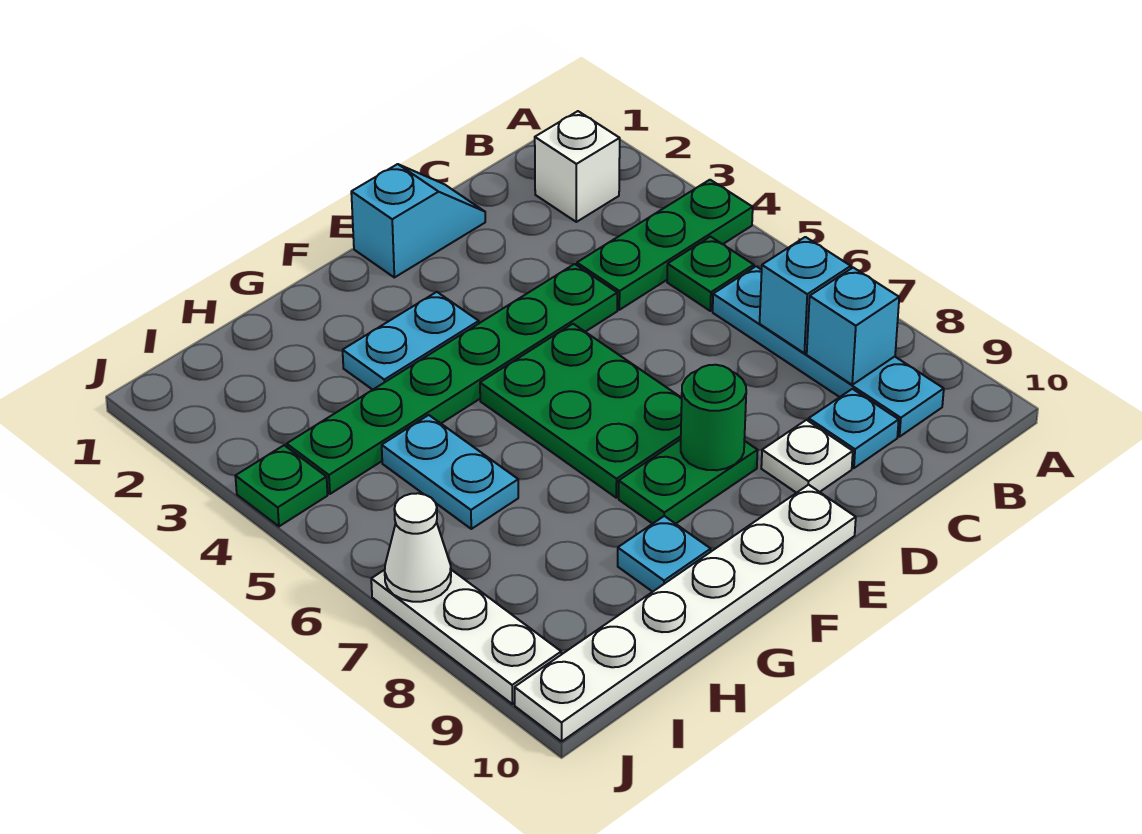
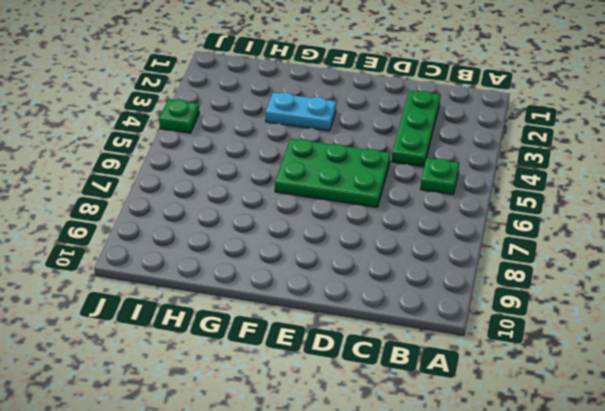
green plate C2:C4 level 1 -> green plate A4:C4 level 1
green plate D5:F6 level 1 -> green plate E5:F7 level 1
none -> white brick B2 level 1
none -> cyan plate B6:B9 level 1
none -> cyan plate C9 level 1

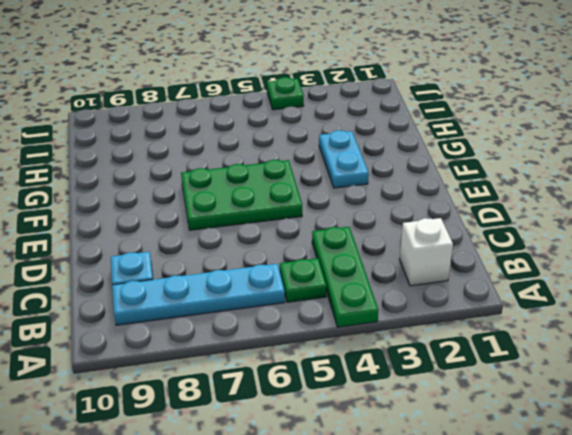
none -> cyan slope D1:E1 level 1 top E
none -> green plate D4:I4 level 1
none -> white plate D9 level 1

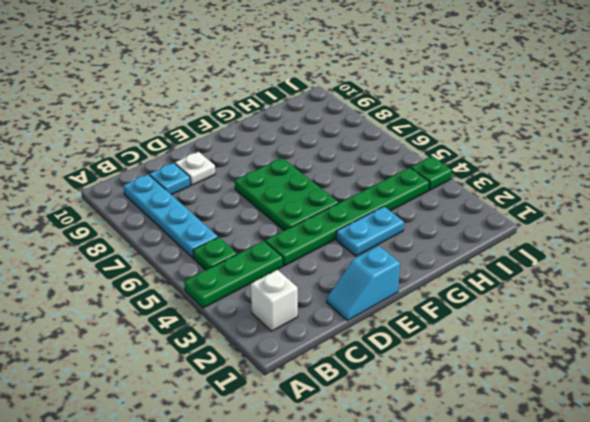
none -> green plate E8:F8 level 1
none -> white plate E10:J10 level 1
none -> cyan plate G9 level 1

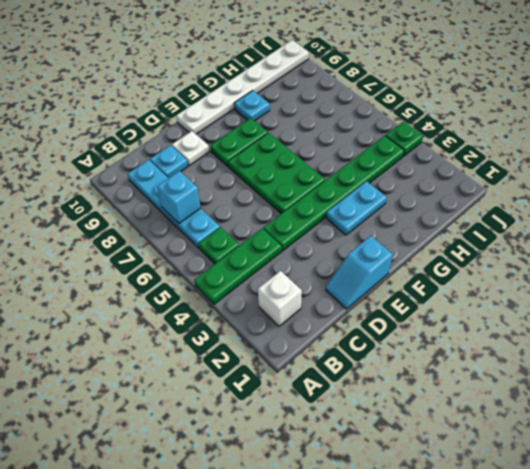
none -> cyan plate H5:H6 level 1
none -> white plate J7:J9 level 1
none -> cyan brick B8 level 2

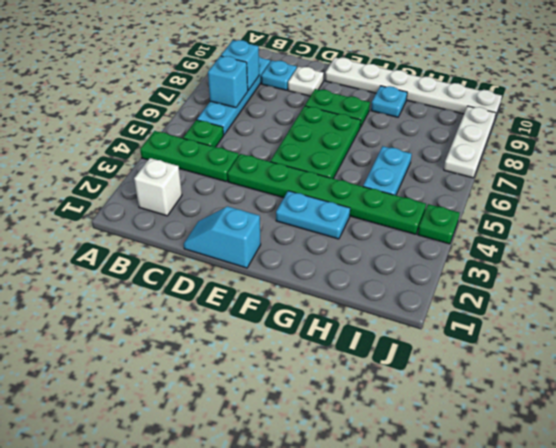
none -> green round brick E8 level 2
none -> white cone J7 level 2

